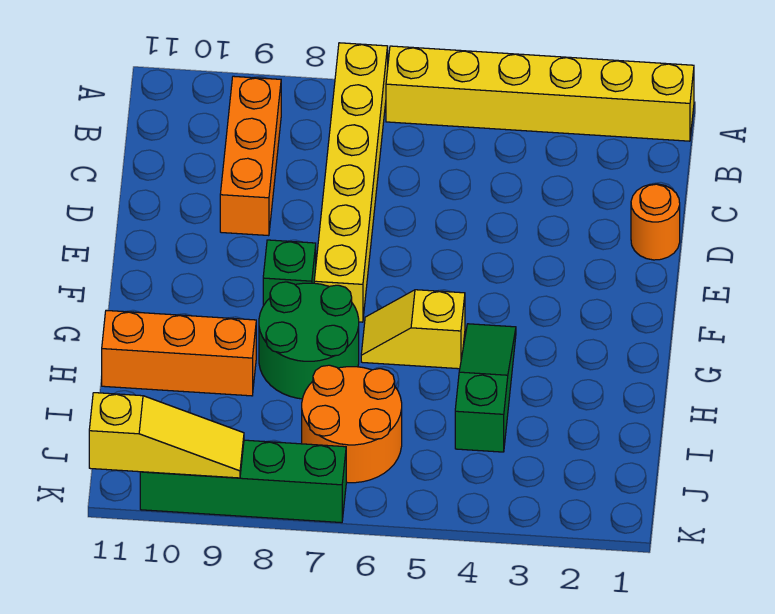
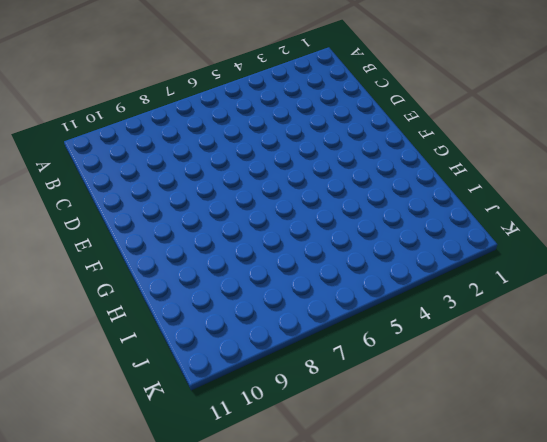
none -> yellow brick A1:A6 level 1
none -> yellow brick A7:F7 level 1
none -> orange brick B9:D9 level 1

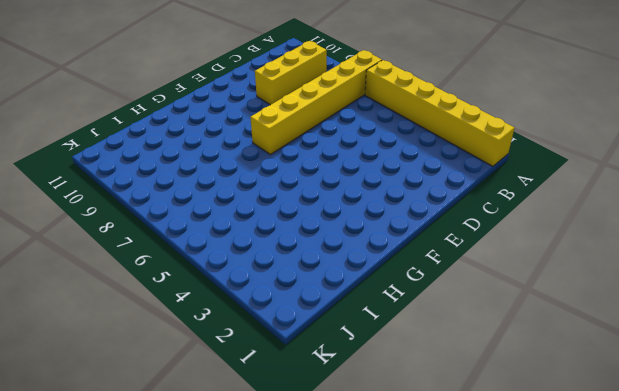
yellow brick B9:D9 level 1 -> orange brick B9:D9 level 1
none -> orange round brick D1 level 1
none -> green brick F8 level 1
none -> green slope G4:I4 level 1 top I

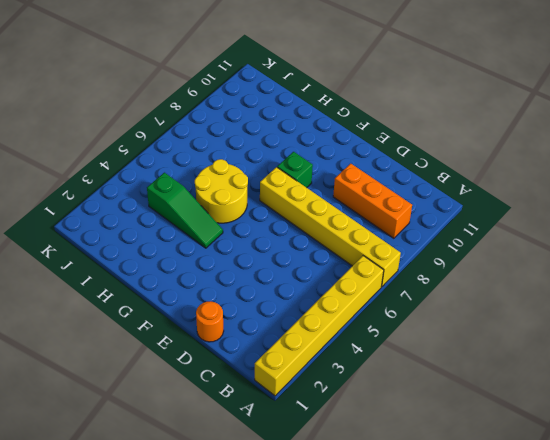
yellow round brick G5:H6 level 1 -> yellow slope G5:G6 level 1 top 5
none -> green round brick G7:H8 level 1
none -> orange brick H9:H11 level 1
none -> orange round brick I6:J7 level 1

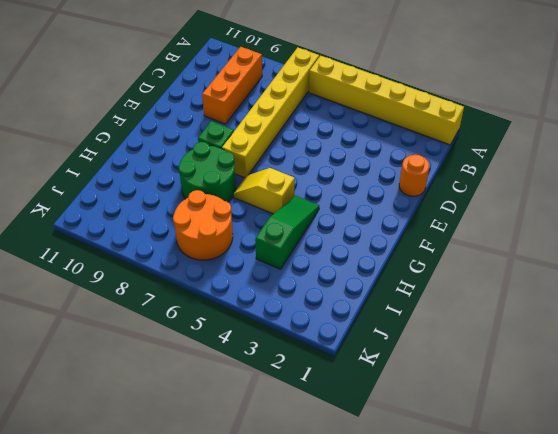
none -> orange brick H9:H11 level 1
none -> green brick K7:K10 level 1
none -> yellow slope K9:K11 level 2 top 11

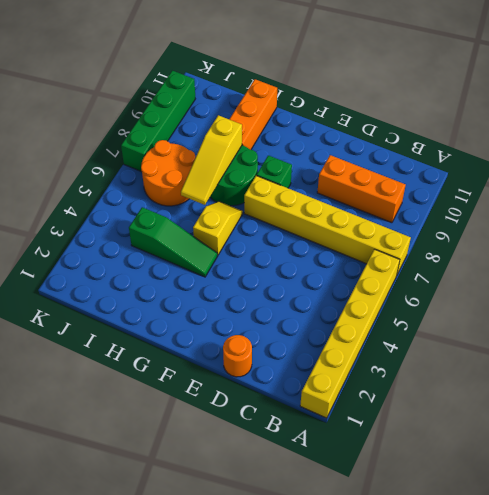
yellow slope H6:H8 level 2 top 8 -> yellow slope K9:K11 level 2 top 11

